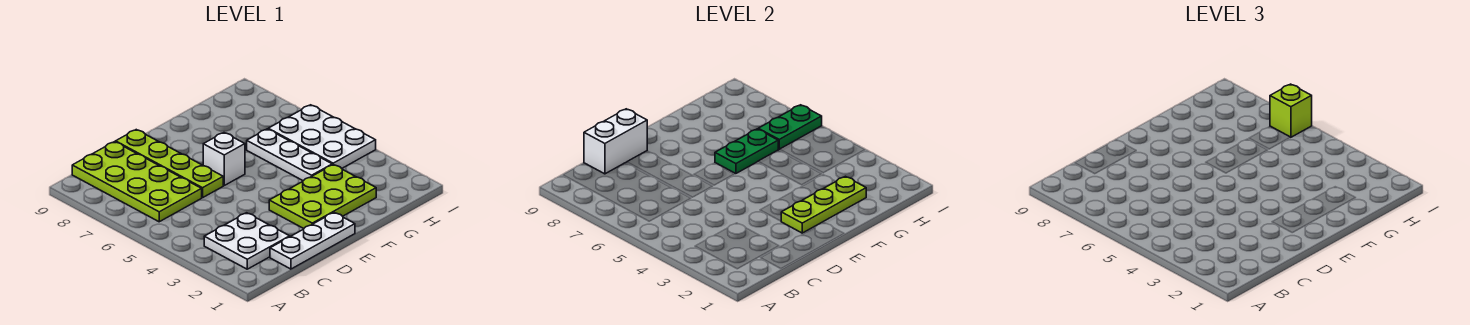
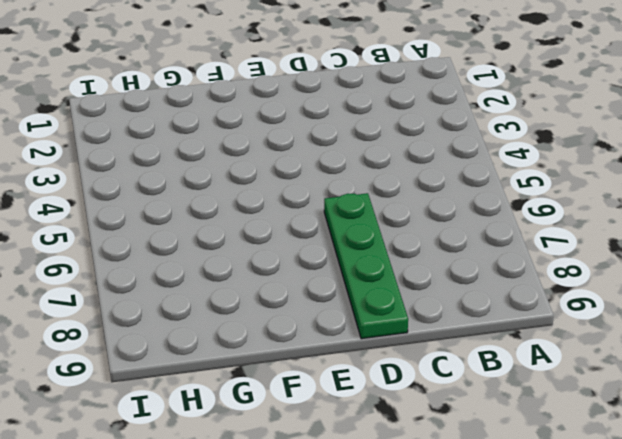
green plate D6:D9 level 1 -> lime plate D6:D9 level 1
none -> white plate B2:C3 level 1
none -> lime plate B6:C9 level 1
none -> white plate C1:E1 level 1

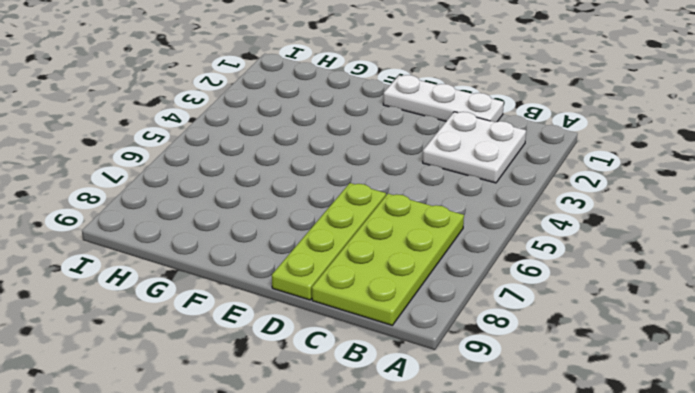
none -> lime plate E2:G3 level 1
none -> white brick E6 level 1
none -> white plate G4:G6 level 1

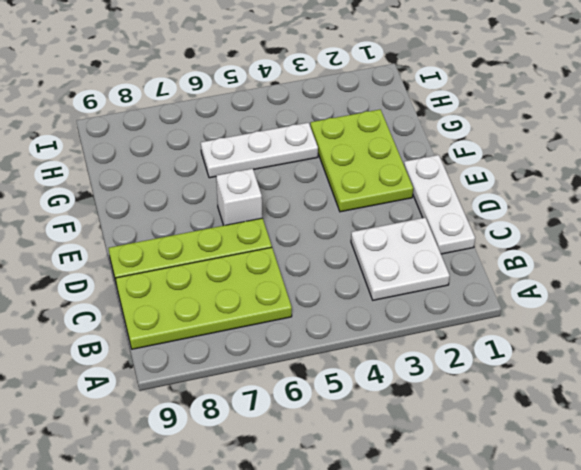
none -> white plate H4:I6 level 1
none -> white brick C9:D9 level 2
none -> lime plate E2:G2 level 2

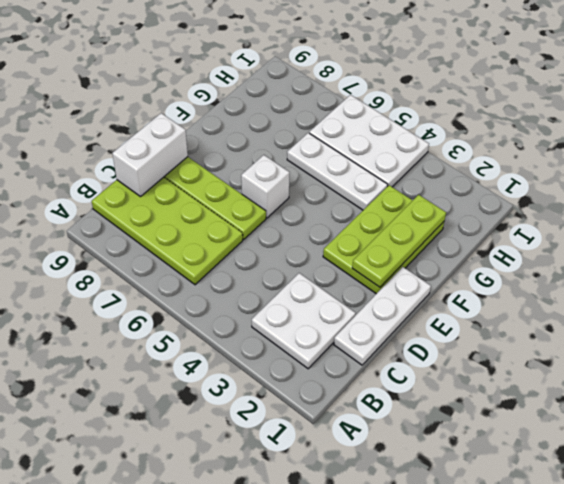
none -> green plate F6:G6 level 2
none -> green plate H6:I6 level 2
none -> lime brick I6 level 3

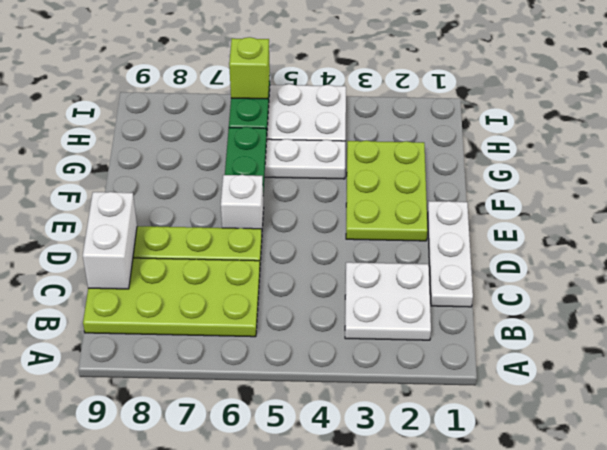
none -> lime plate E2:G2 level 2

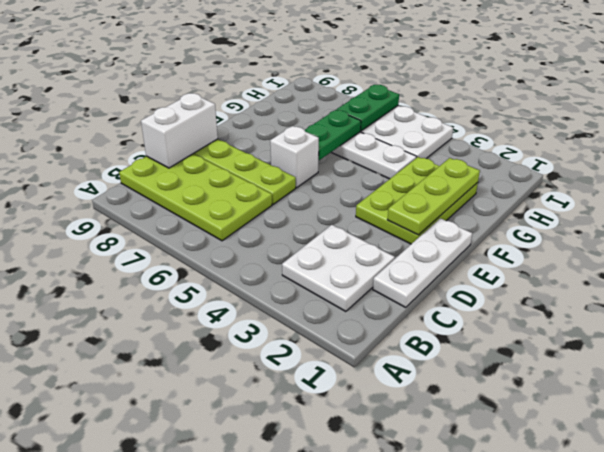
none -> lime brick I6 level 3

